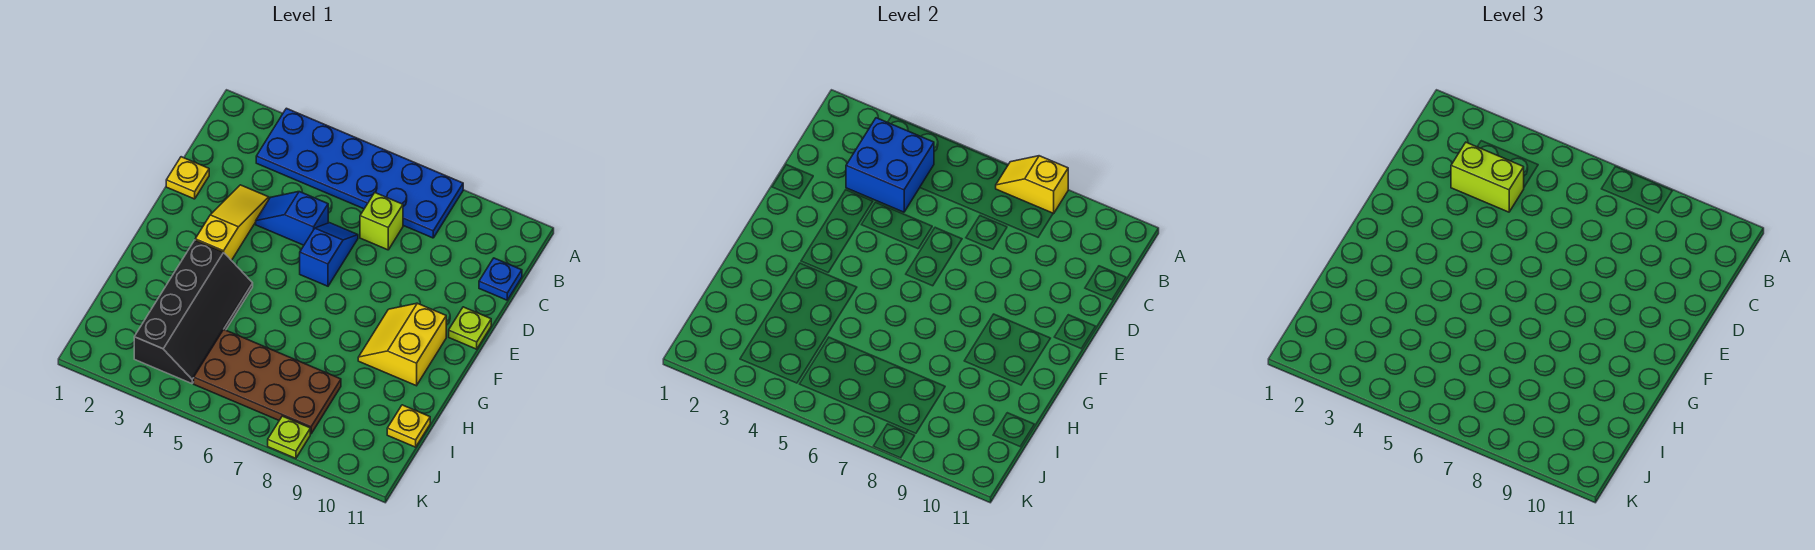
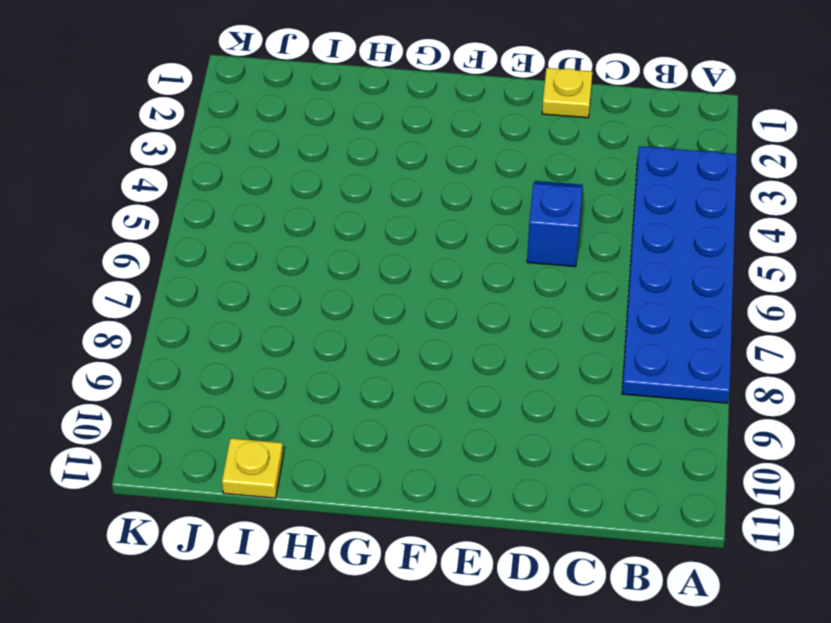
none -> lime brick C7 level 1
none -> blue plate C11 level 1
none -> yellow slope D3:F3 level 1 top F

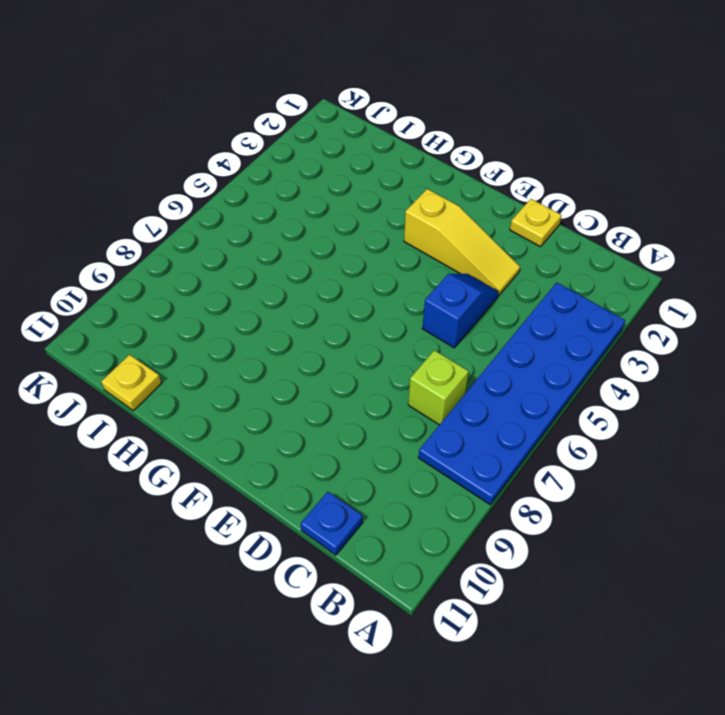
none -> blue slope D6:E6 level 1 top E
none -> lime plate E11 level 1
none -> yellow slope F9:G10 level 1 top 10

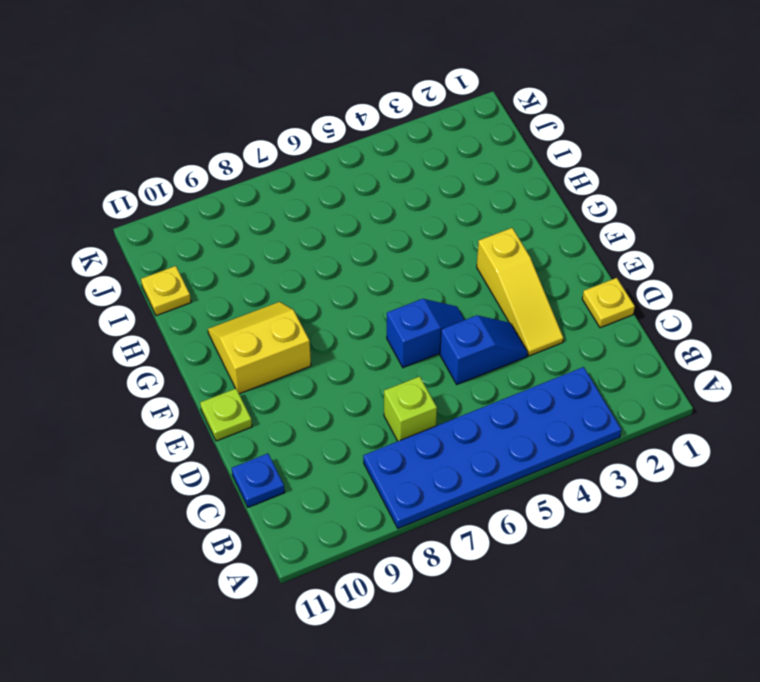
blue slope E5:E6 level 1 top 6 -> blue slope D6:E6 level 1 top E
yellow slope F9:G10 level 1 top F -> yellow slope F9:G10 level 1 top 10
none -> black slope G3:J4 level 1 top 3
none -> brown plate I5:J8 level 1
none -> lime plate K8 level 1

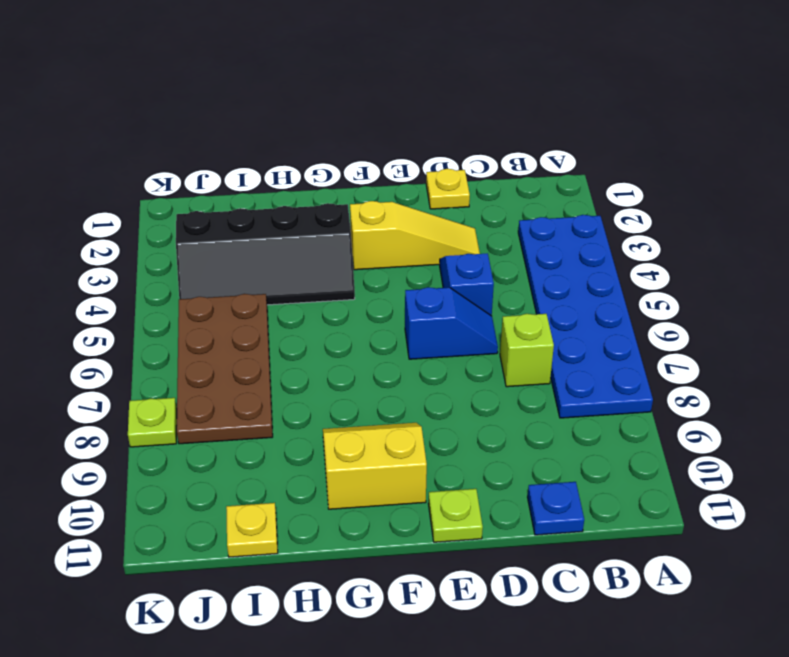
none -> yellow slope A7:A8 level 2 top 8
none -> blue brick B3:C4 level 2
none -> lime brick C3:C4 level 3

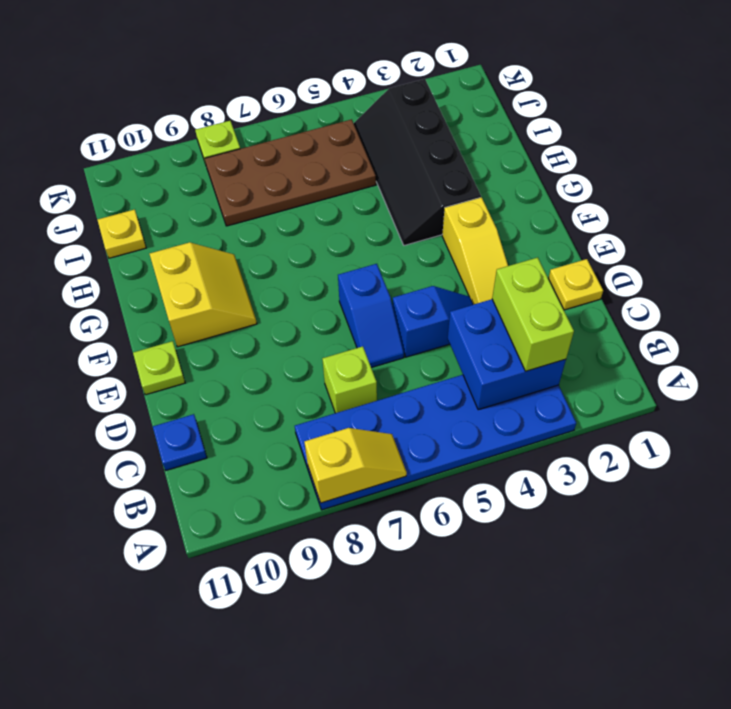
lime brick B3:C3 level 3 -> lime brick C3:C4 level 3

